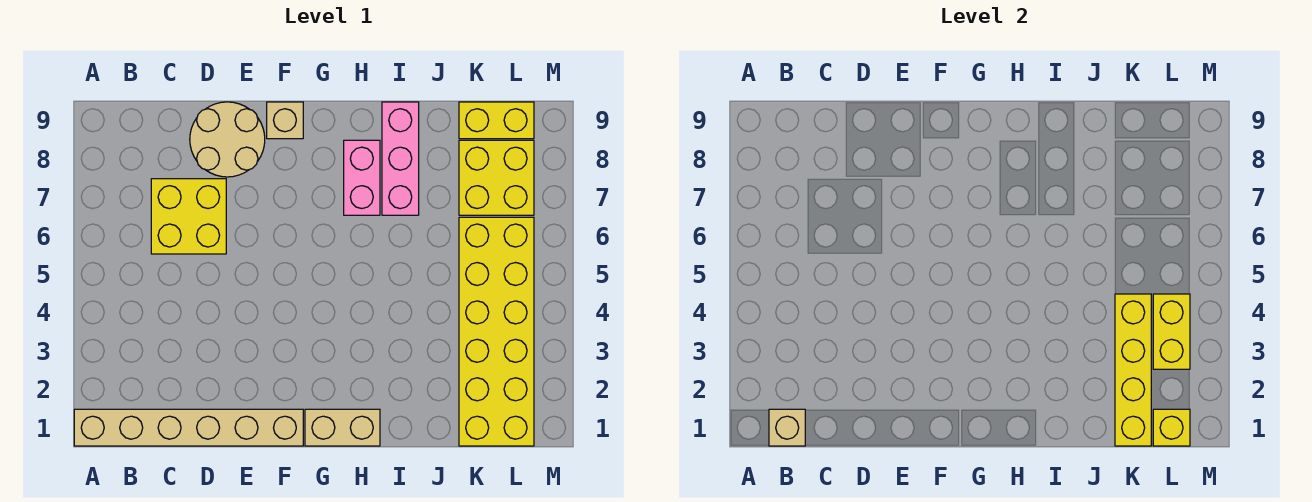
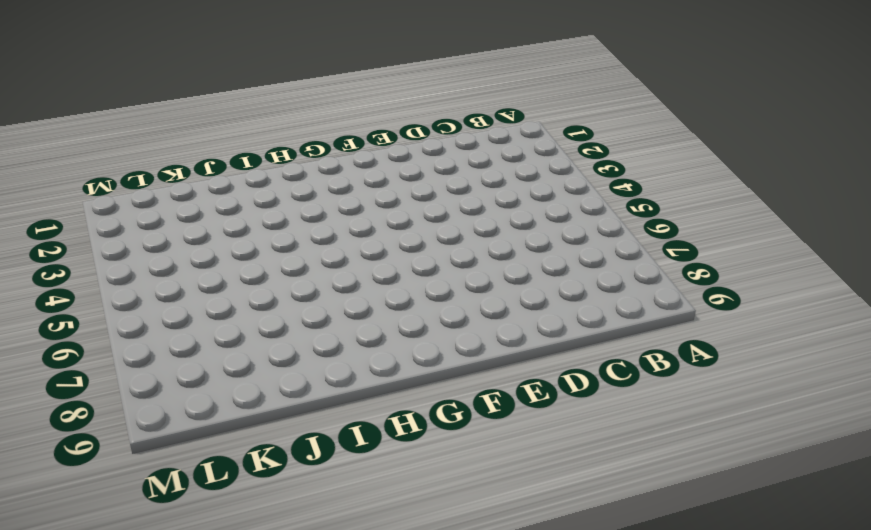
none -> tan brick A1:F1 level 1
none -> yellow brick C6:D7 level 1
none -> tan round brick D8:E9 level 1

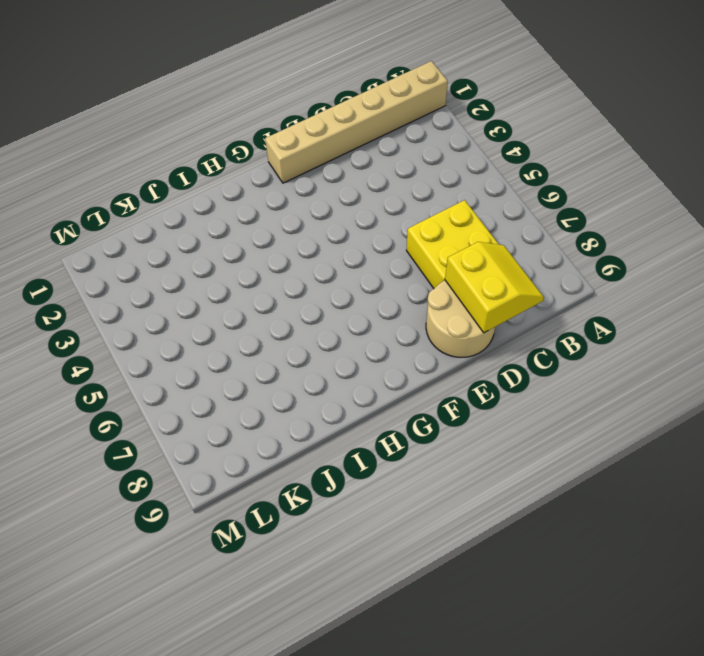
yellow slope C8:D9 level 2 top D -> none
none -> tan brick F9 level 1
none -> tan brick G1:H1 level 1
none -> pink brick H7:H8 level 1

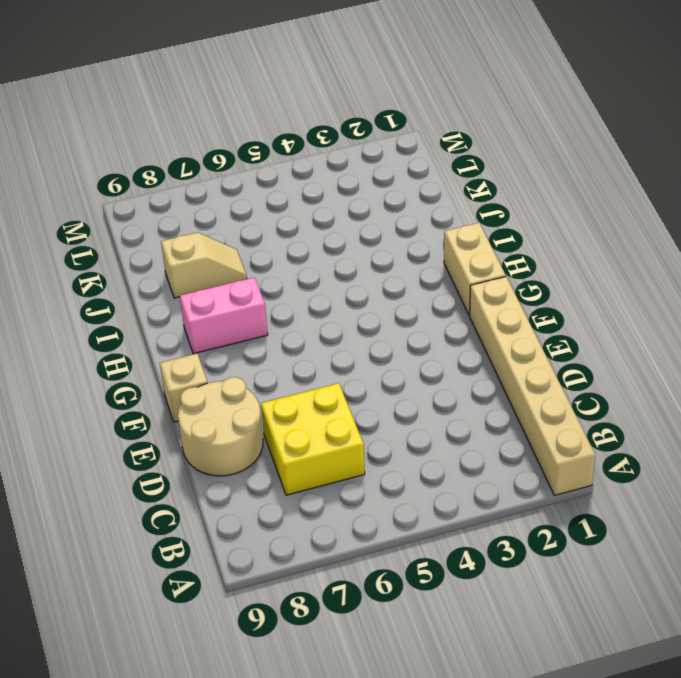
tan slope J7:J8 level 1 top 8 -> none
none -> pink brick I7:I9 level 1
none -> yellow brick K1:L6 level 1
none -> yellow brick K7:L8 level 1

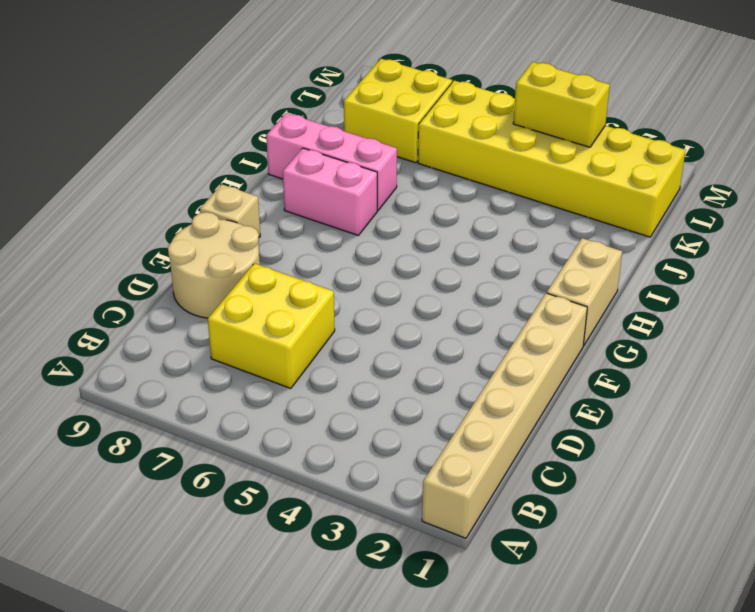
none -> yellow brick K9:L9 level 1
none -> tan brick B1 level 2
none -> yellow brick K1:K4 level 2

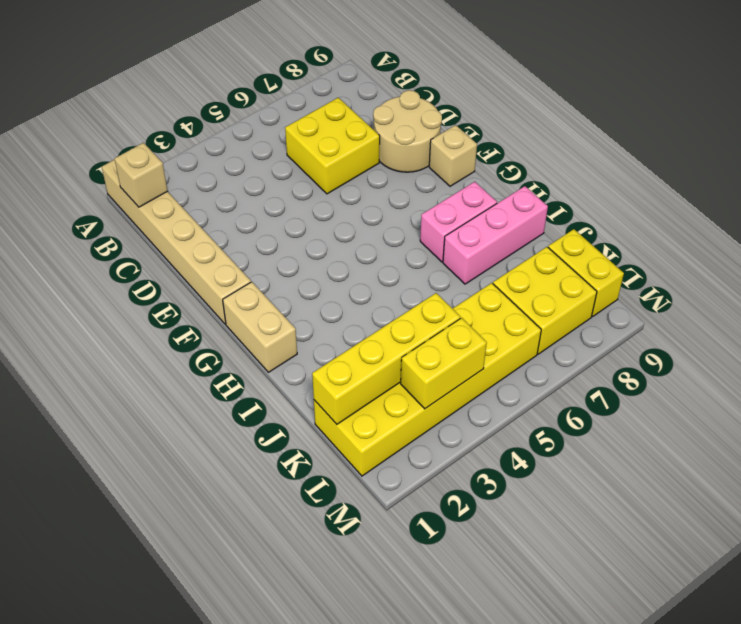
none -> yellow brick L1 level 2

